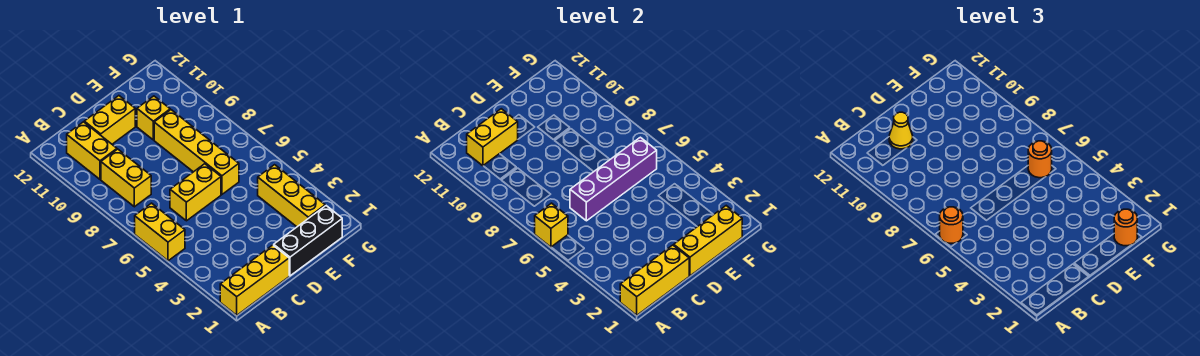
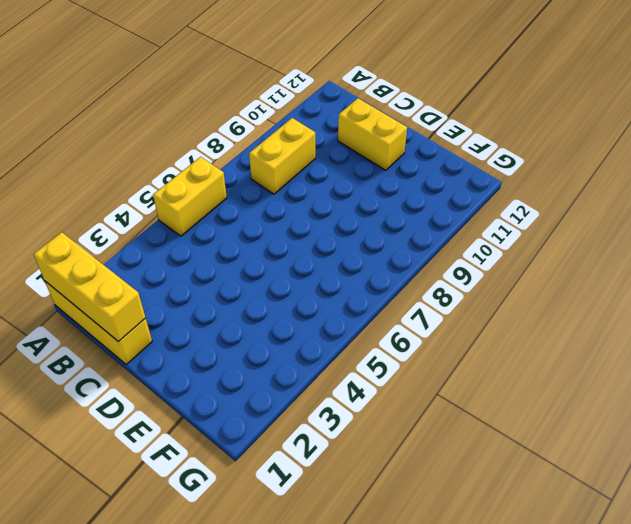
none -> yellow brick B10:B11 level 1
none -> yellow brick C6:D6 level 1
none -> black brick D1:F1 level 1

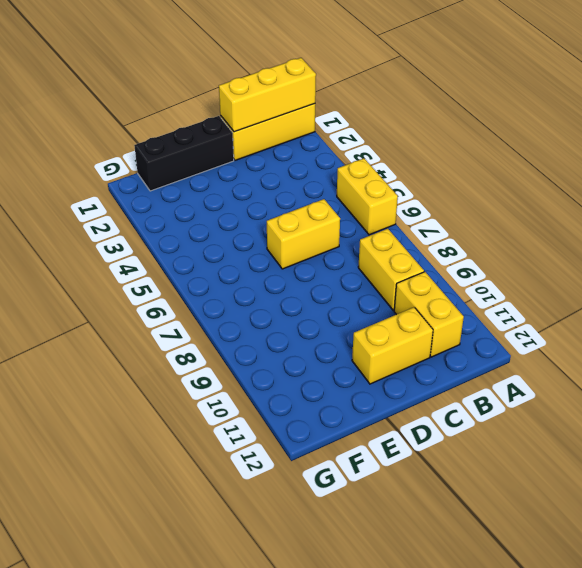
none -> yellow brick E6:E9 level 1
none -> yellow brick E10 level 1
none -> yellow brick F2:F4 level 1

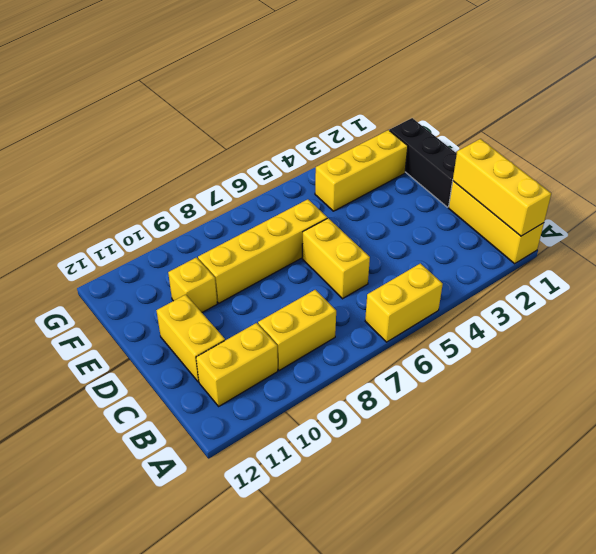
none -> yellow brick A6 level 2
none -> yellow brick B11:C11 level 2
none -> purple brick C6:F6 level 2

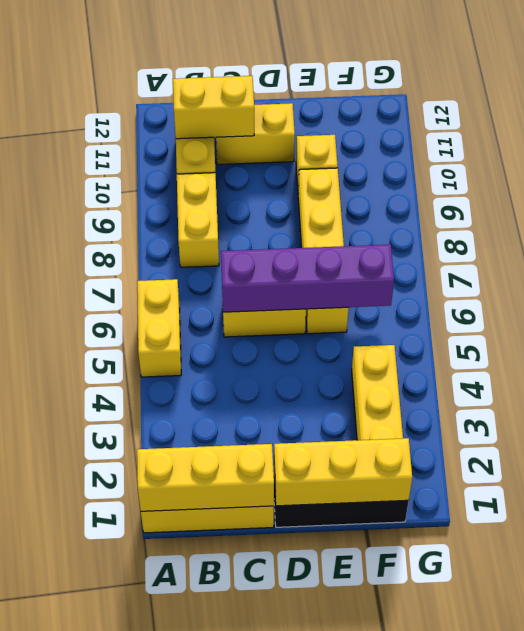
none -> yellow brick A6 level 2
none -> orange round brick A6 level 3
none -> yellow cone C11 level 3

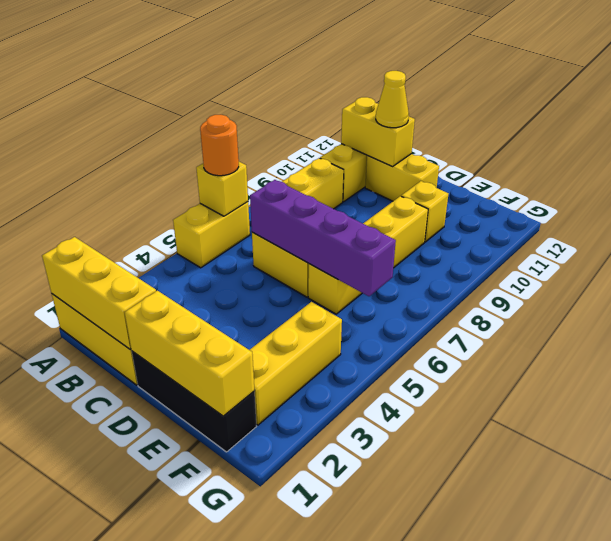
none -> orange round brick F1 level 3
none -> orange round brick F6 level 3

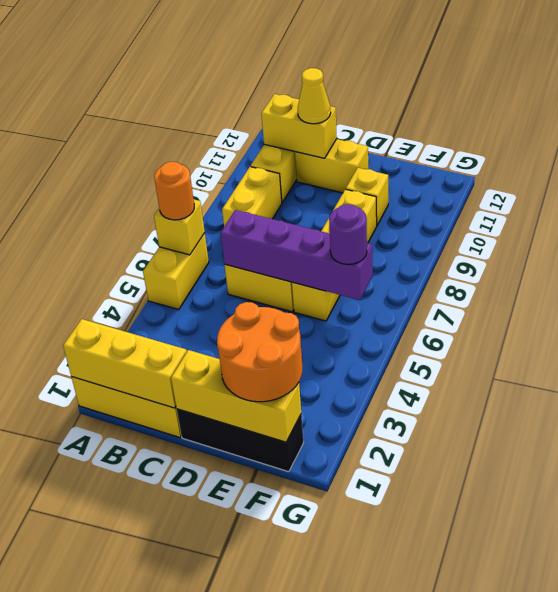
orange round brick E1:F2 level 3 -> orange round brick F1 level 3
purple round brick F6 level 3 -> orange round brick F6 level 3
none -> yellow brick F2:F4 level 1

